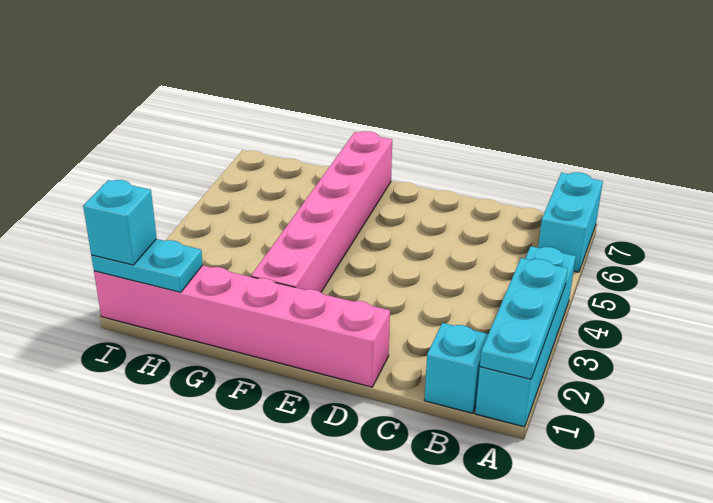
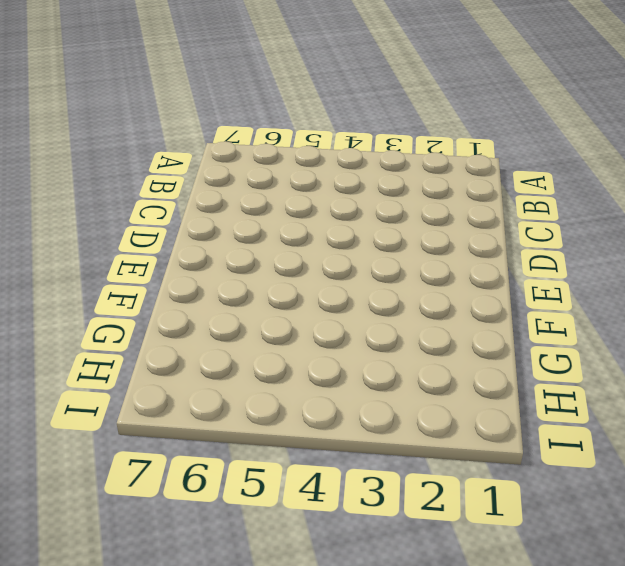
none -> cyan brick A1:A4 level 1
none -> cyan brick A6:A7 level 1

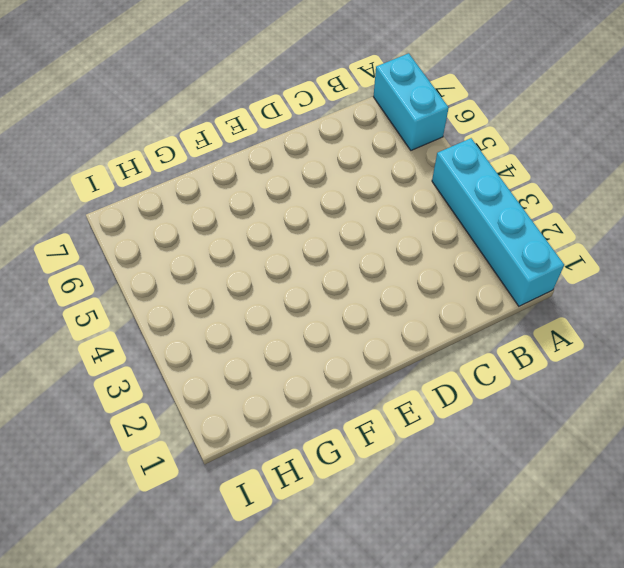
none -> cyan brick B1 level 1
none -> pink brick D1:I1 level 1

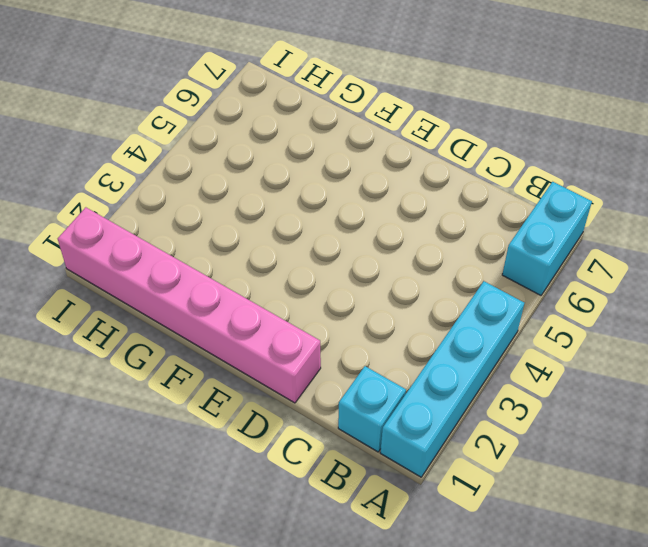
none -> pink brick F2:F7 level 1
none -> cyan plate A1:A3 level 2

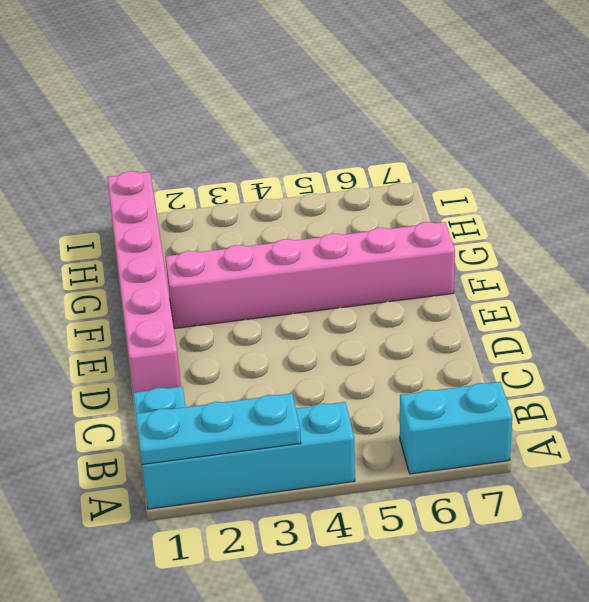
none -> cyan plate H1:I1 level 2
none -> cyan brick I1 level 3

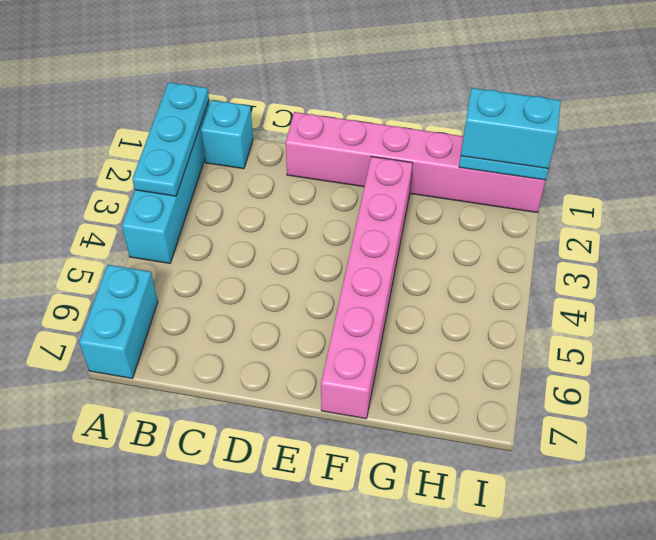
cyan brick H1:I1 level 3 -> cyan brick I1 level 3

